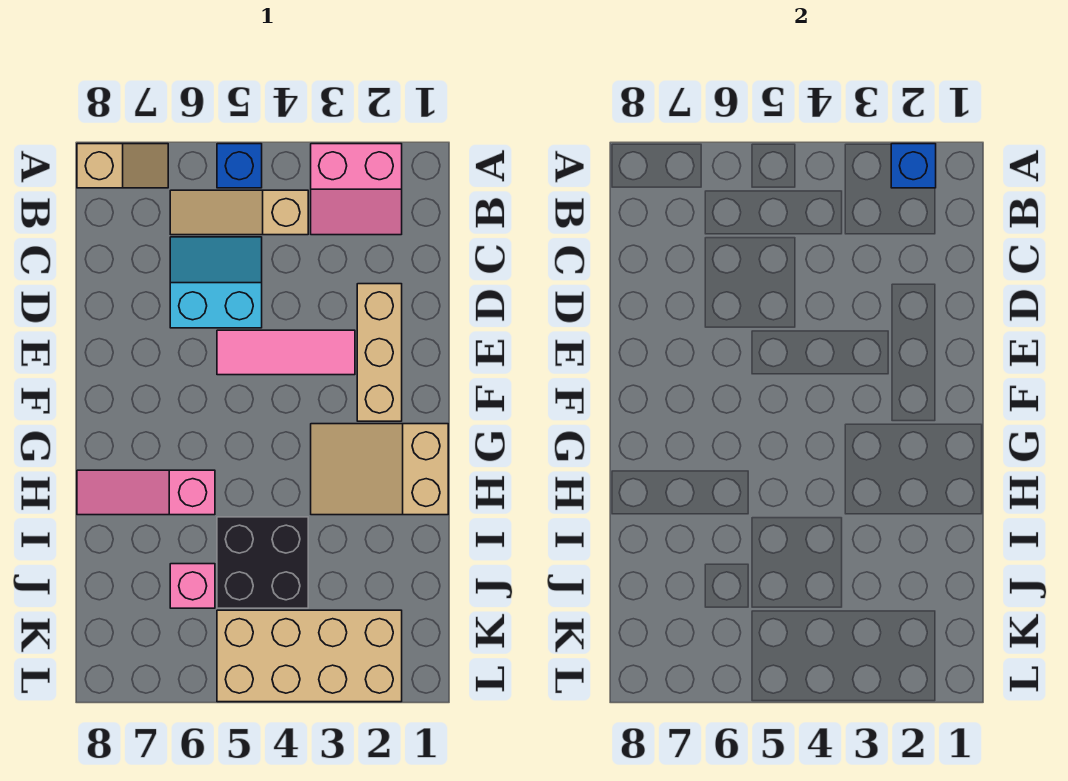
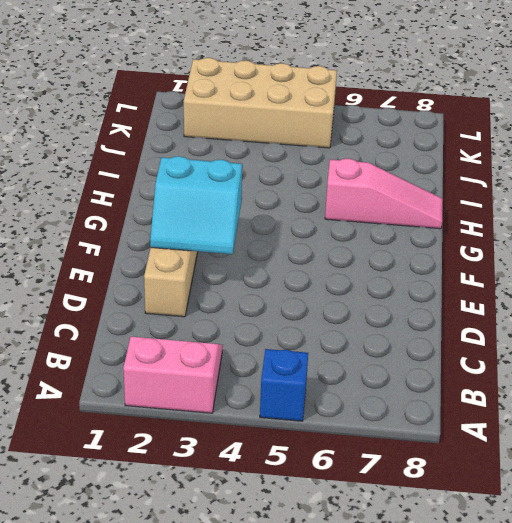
cyan slope E2:F3 level 2 top F -> cyan slope C5:D6 level 1 top D
none -> tan slope A7:A8 level 1 top 8
none -> tan slope B4:B6 level 1 top 4
none -> pink tile E3:E5 level 1

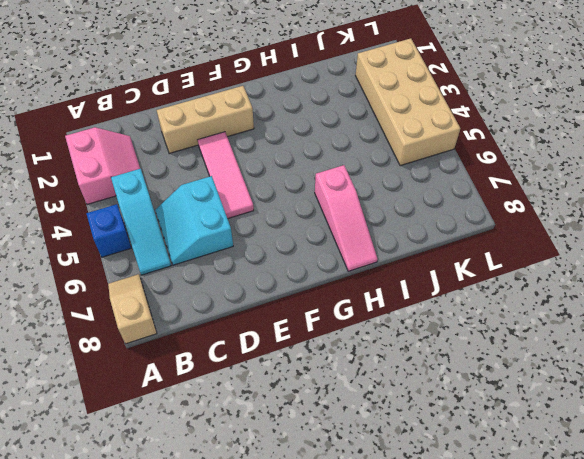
cyan slope B4:B6 level 1 top 4 -> tan slope B4:B6 level 1 top 4
none -> tan slope G1:H3 level 1 top 1
none -> black brick I4:J5 level 1
none -> pink brick J6 level 1

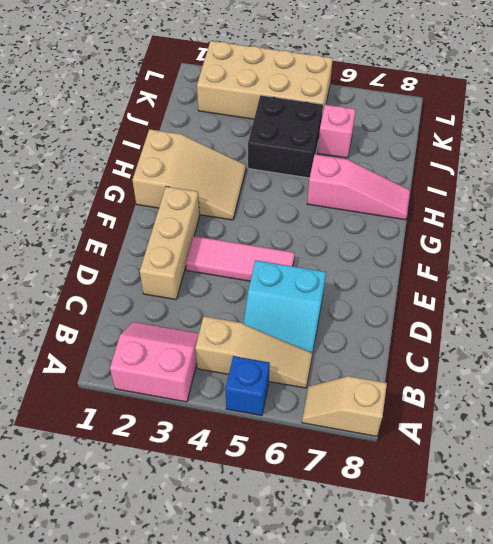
none -> blue brick A2 level 2

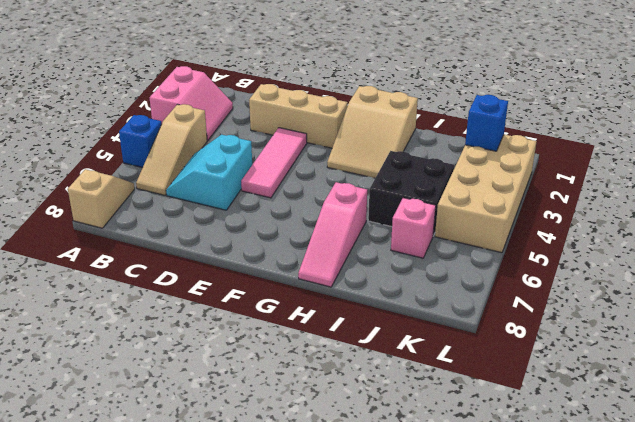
blue brick K2 level 2 -> blue brick A2 level 2

